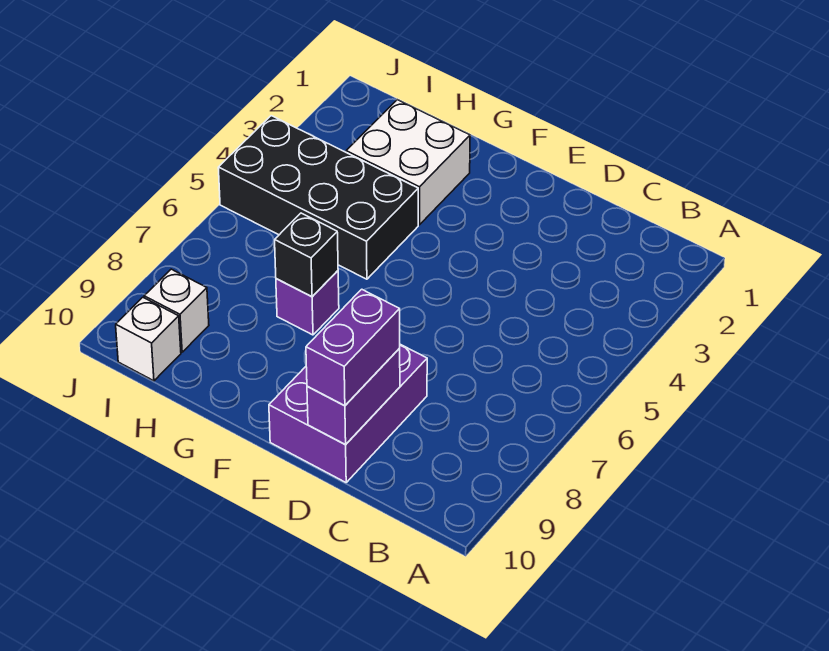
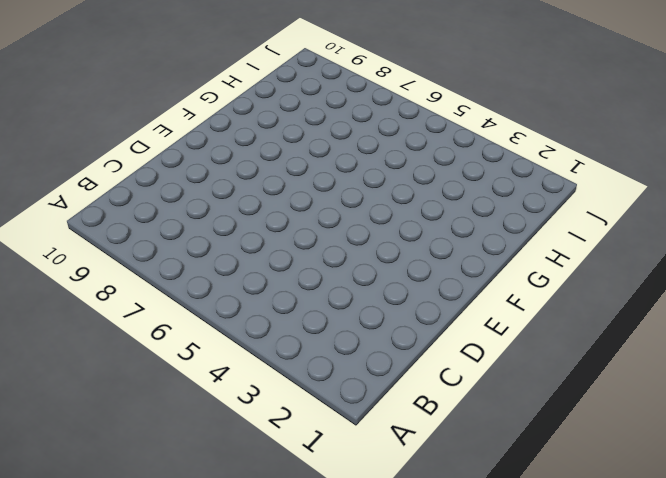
none -> purple brick D8:E10 level 1
none -> white brick G2:H3 level 1

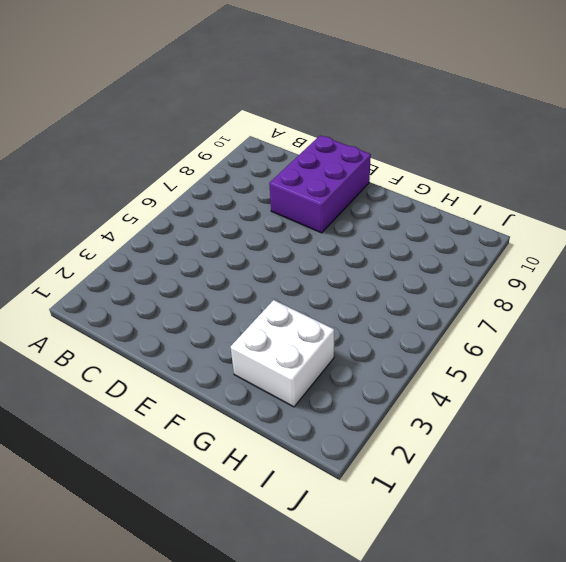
none -> black brick G4:J5 level 1
none -> purple brick G7 level 1

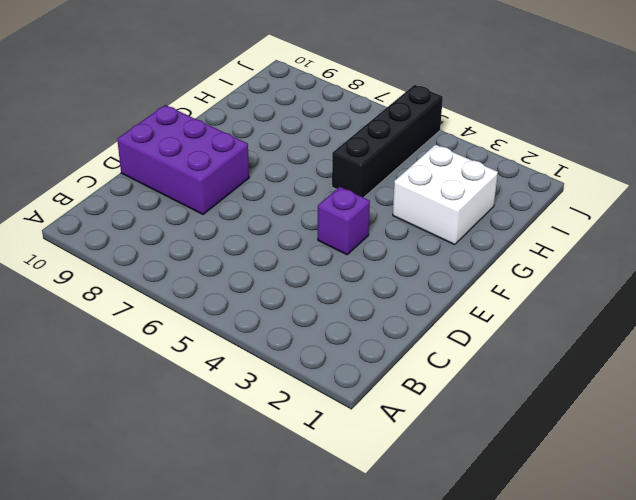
purple brick E4 level 1 -> purple brick G7 level 1
black brick G5:J5 level 1 -> black brick G4:J5 level 1
none -> white brick I9 level 1
none -> white brick I10 level 1

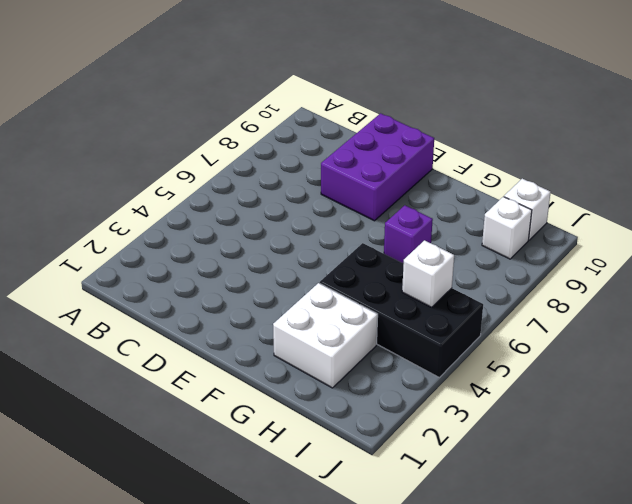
white brick I5 level 2 -> none
none -> purple brick D9:D10 level 2
none -> black brick G7 level 2

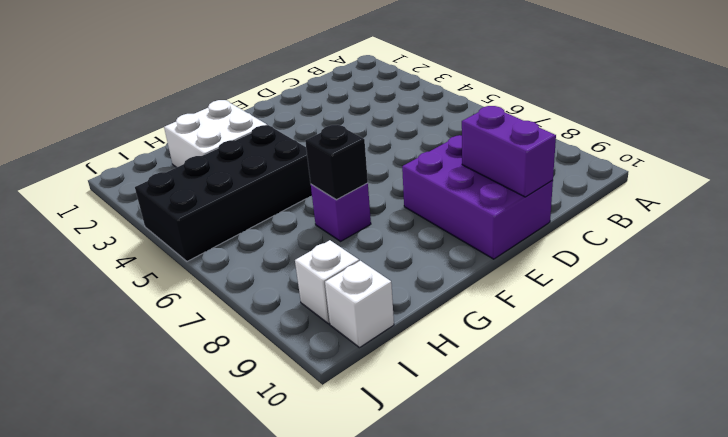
none -> purple brick D9:D10 level 3

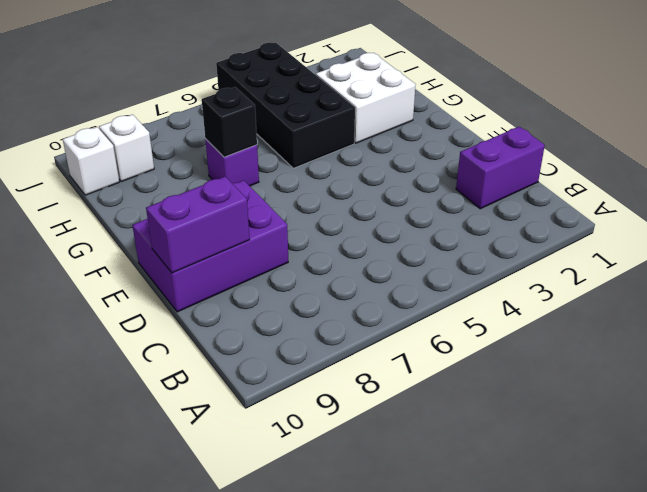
purple brick C1:C2 level 1 -> purple brick D9:D10 level 3

